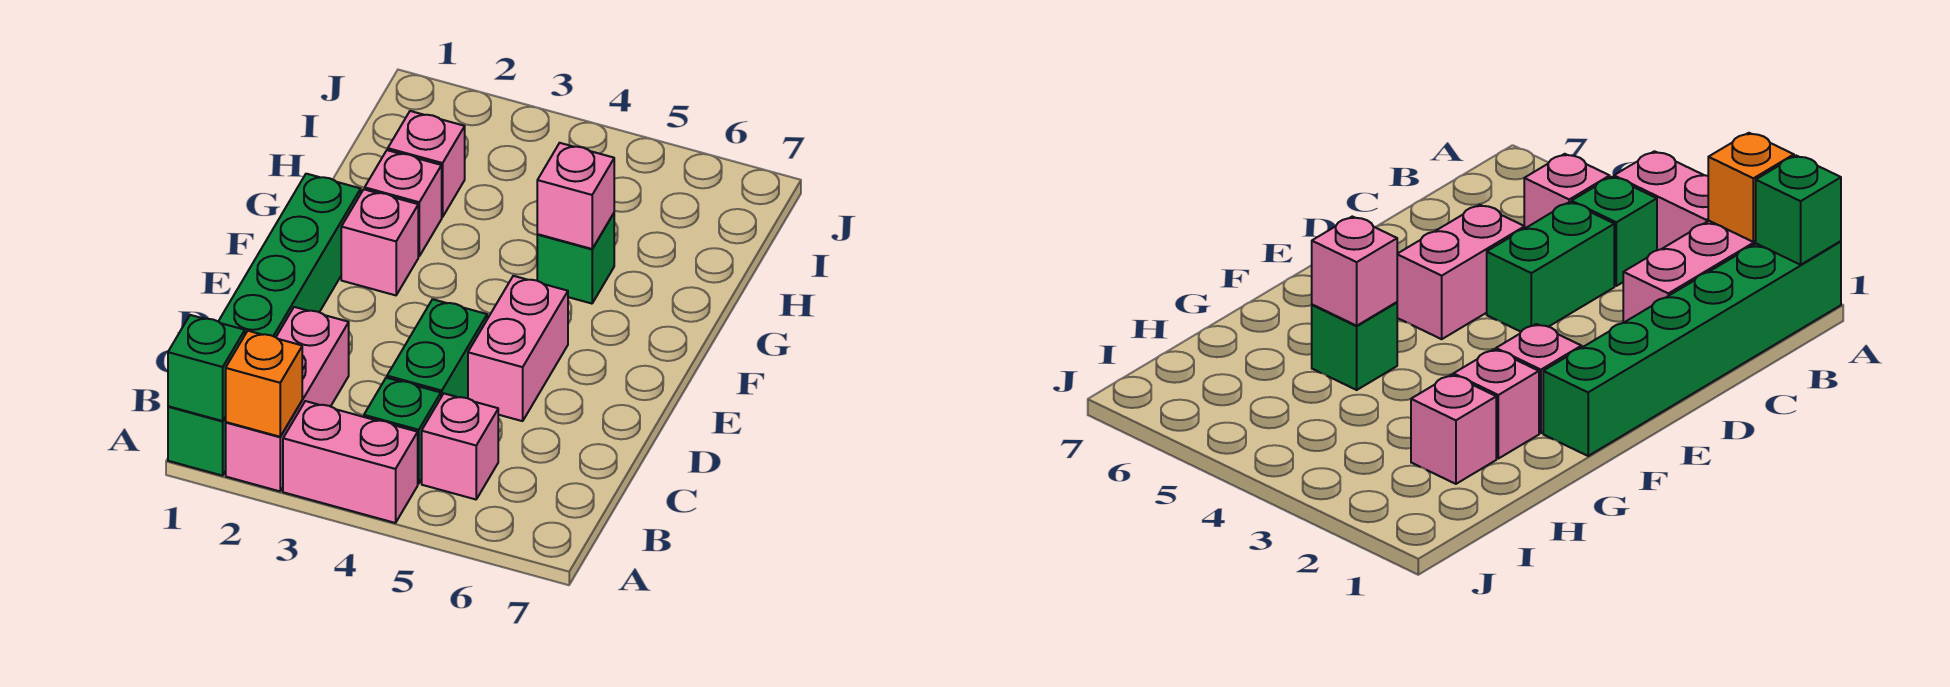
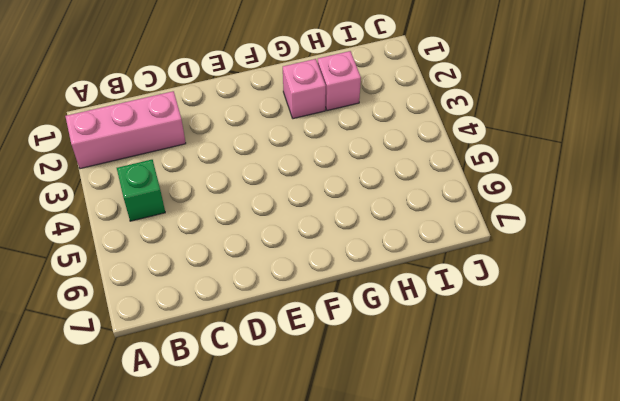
none -> green brick A1:F1 level 1
none -> pink brick A3:A4 level 1
none -> pink brick B5 level 1

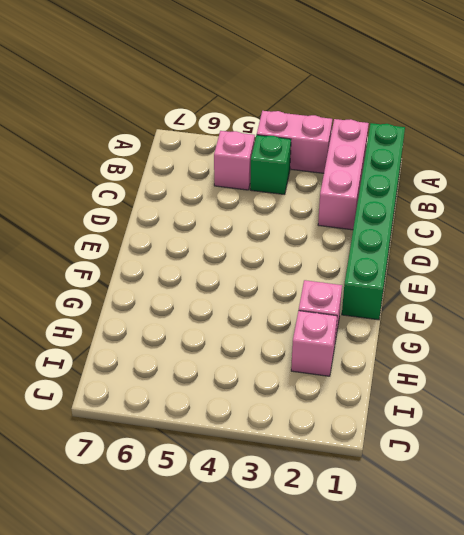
none -> green brick C4:D4 level 1
none -> pink brick D5:E5 level 1
none -> pink brick F2 level 1

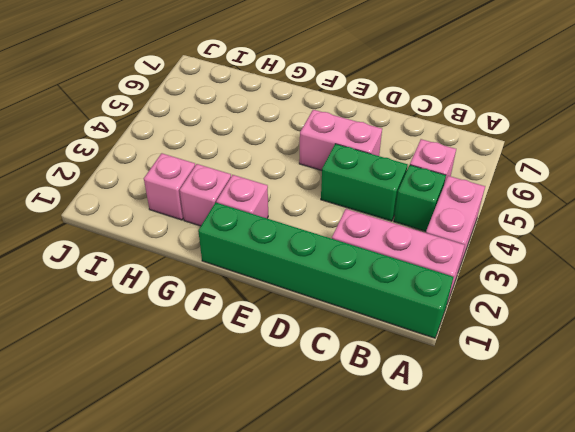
none -> green brick G5 level 1
none -> green brick A1 level 2
none -> orange brick A2 level 2

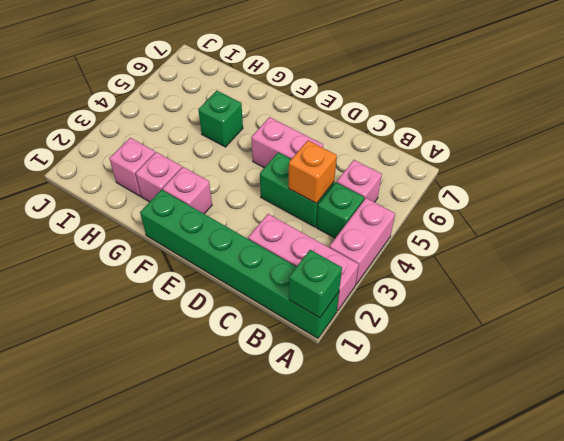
orange brick C4 level 2 -> orange brick A2 level 2
none -> pink brick G5 level 2

